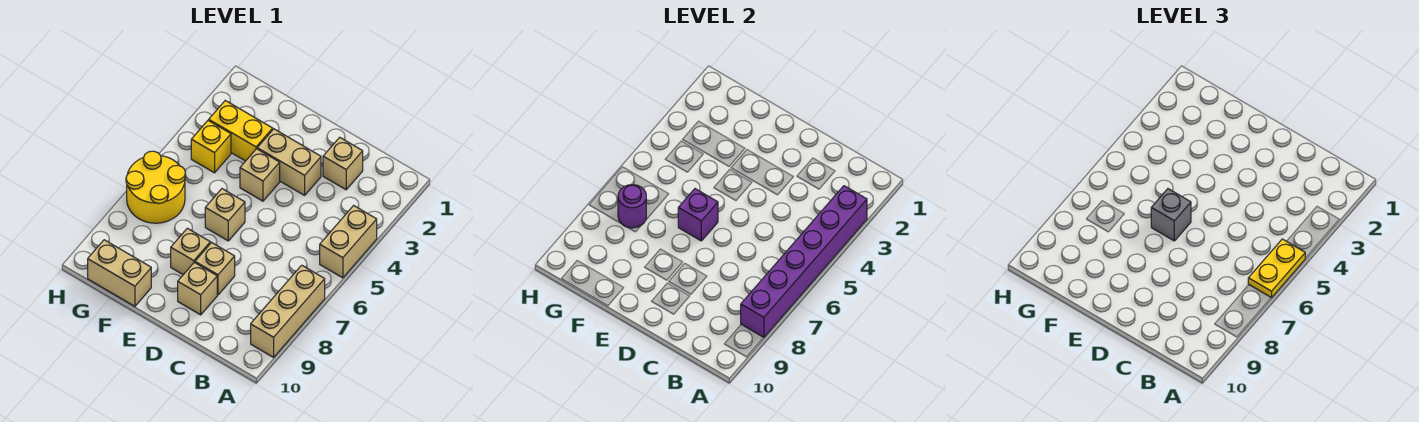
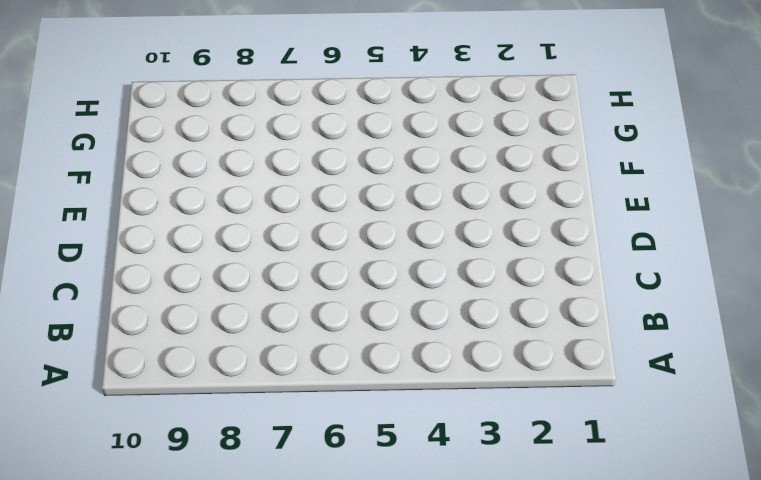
none -> tan brick A4:A5 level 1
none -> tan brick A7:A9 level 1
none -> tan brick C2 level 1

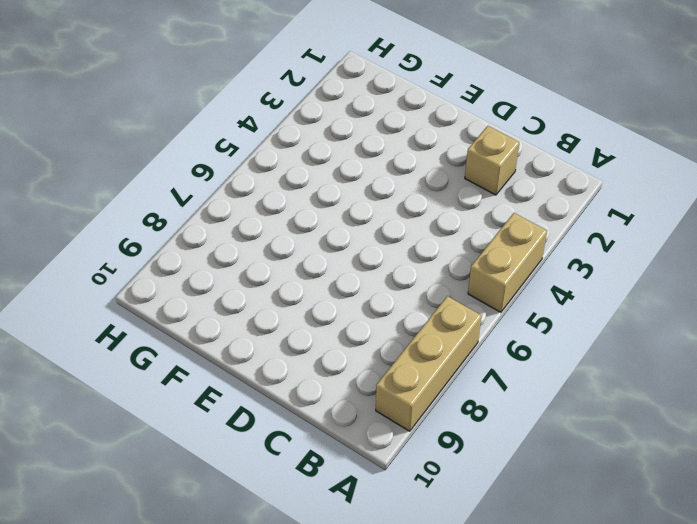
none -> tan brick D3:E3 level 1
none -> tan brick D8 level 1
none -> tan brick D9 level 1

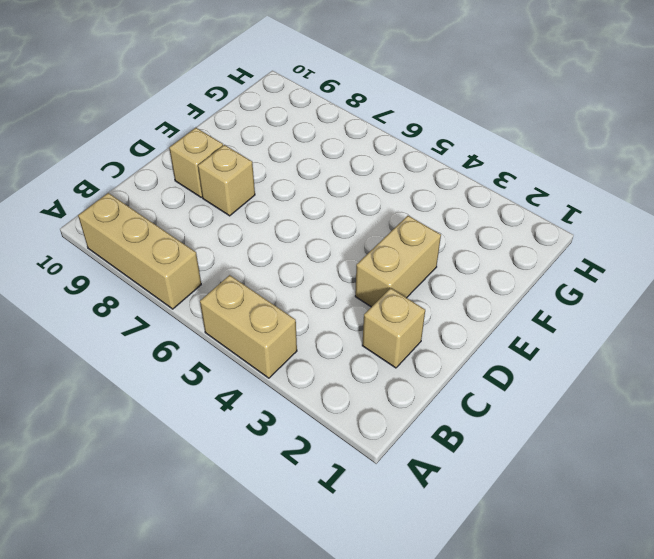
none -> tan brick E4 level 1
none -> tan brick E6 level 1
none -> tan brick E8 level 1

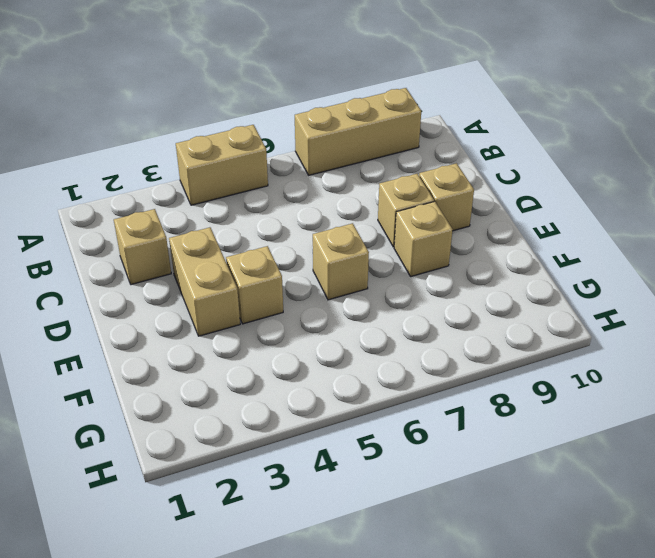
none -> yellow brick F3:G3 level 1
none -> tan brick F10:G10 level 1
none -> yellow brick G4 level 1

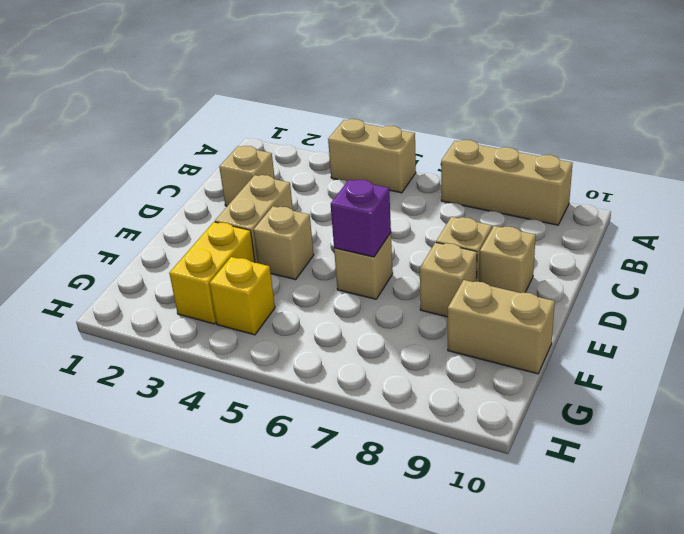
tan brick F9:F10 level 1 -> tan brick F10:G10 level 1
none -> yellow round brick G6:H7 level 1
none -> purple brick A3:A8 level 2
none -> purple round brick G7 level 2

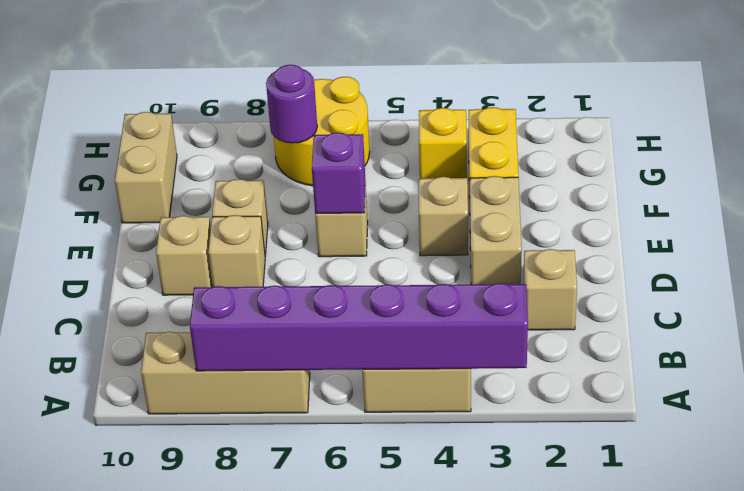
none -> yellow plate A5:A6 level 3
none -> grey brick E6 level 3

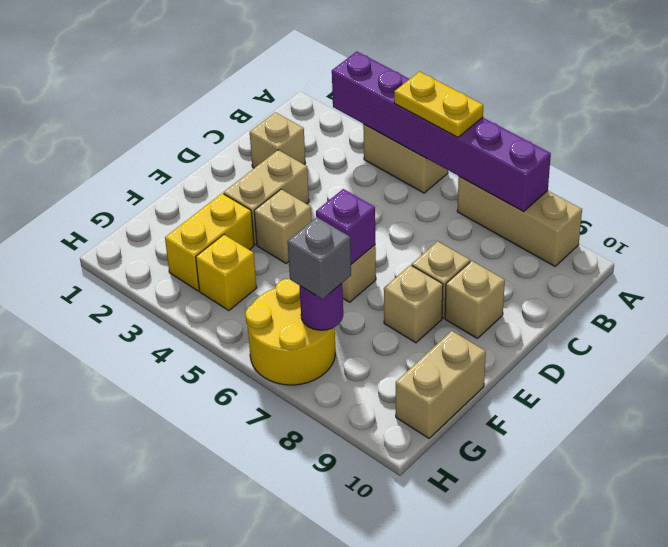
grey brick G7 level 3 -> grey brick E6 level 3

